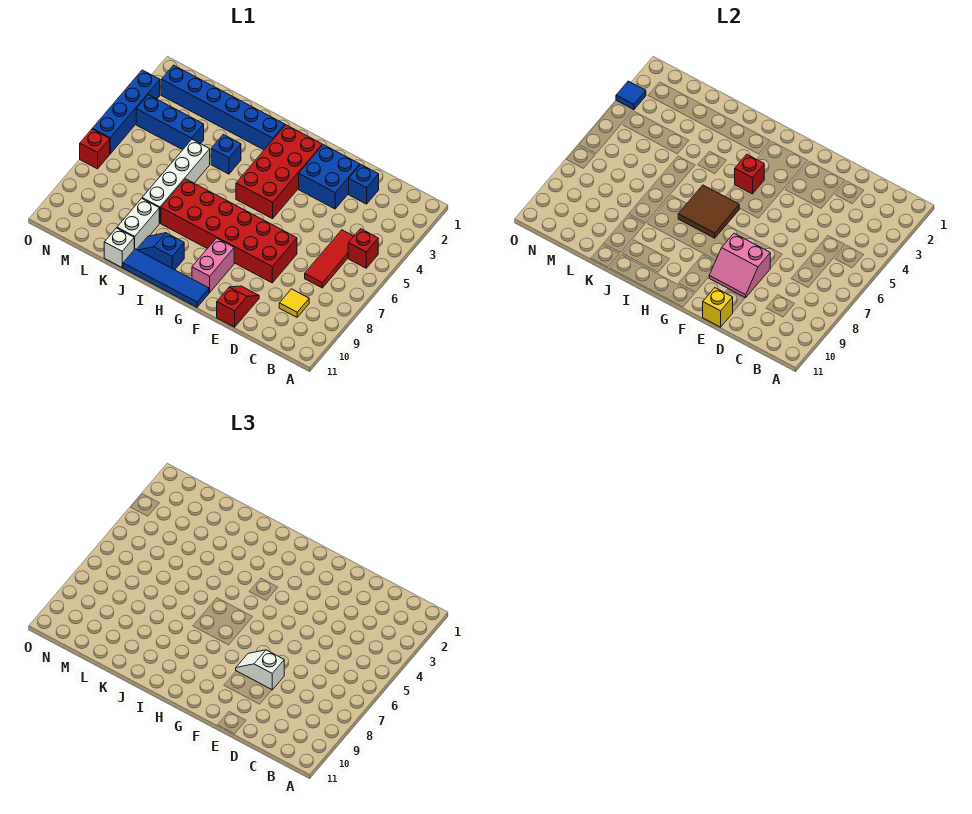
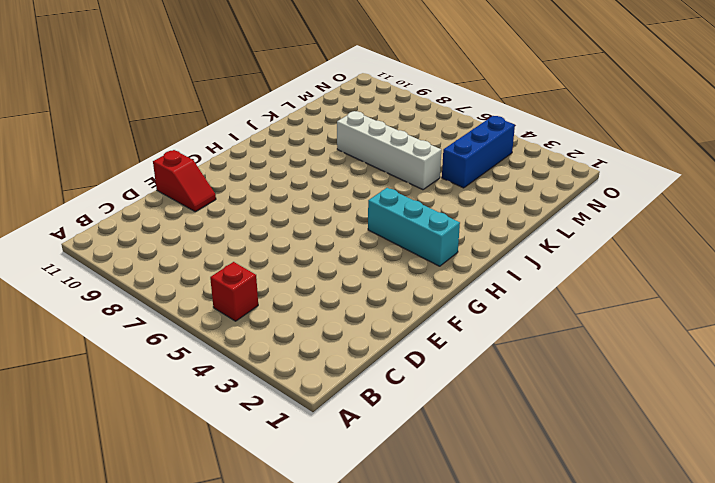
cyan brick H2:H4 level 1 -> red brick G2:H5 level 1
none -> red tile C5:C7 level 1
none -> yellow tile C9 level 1
none -> blue brick D2 level 1

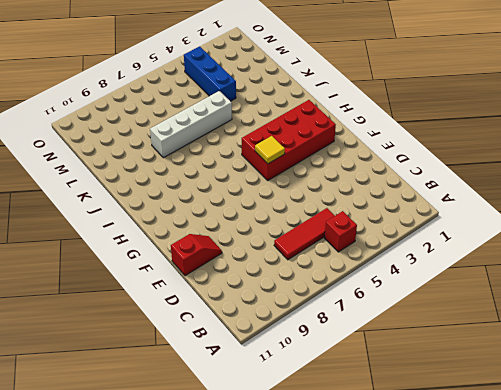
yellow tile G5 level 2 -> yellow tile C9 level 1
none -> blue brick D2 level 1
none -> blue brick E2:F3 level 1
none -> red brick E7:J8 level 1

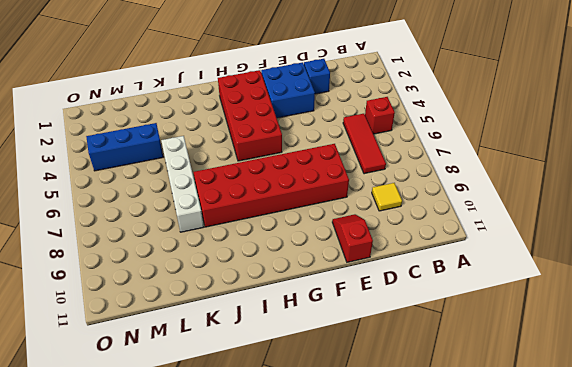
none -> pink brick G9:G10 level 1
none -> blue tile G11:J11 level 1
none -> blue brick I2:N2 level 1

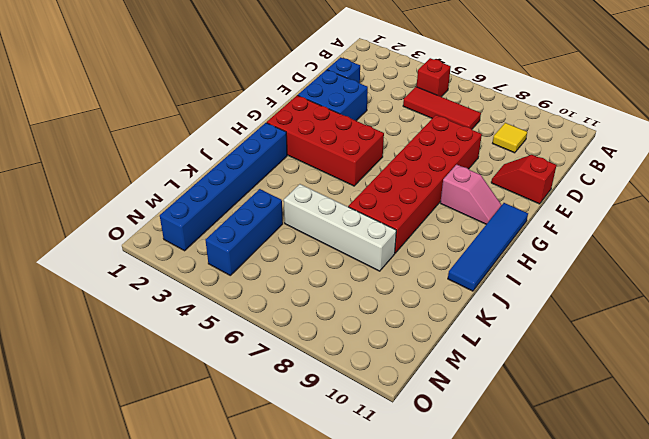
pink slope G9:G10 level 1 top 9 -> pink brick G9:G10 level 1
none -> blue slope I10:J10 level 1 top I
none -> blue brick J4 level 1
none -> white brick K9:K10 level 1

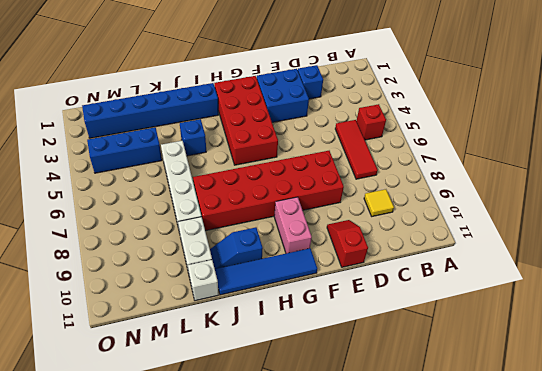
none -> blue brick O3:O6 level 1
none -> red brick O7 level 1
none -> pink slope E8:F9 level 2 top 8

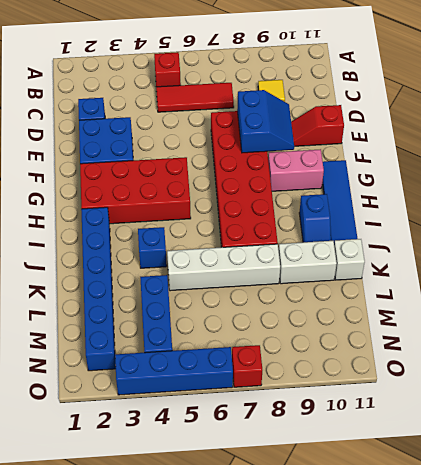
blue slope E8:F9 level 2 top 8 -> pink slope E8:F9 level 2 top 8
none -> yellow brick E11 level 2
none -> red brick H4 level 2
none -> brown tile H6:I7 level 2

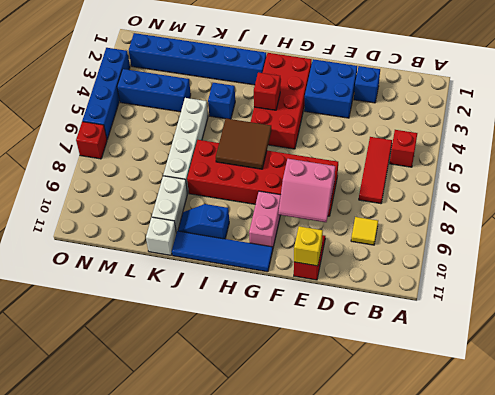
none -> blue tile O3 level 2
none -> white slope E8:F8 level 3 top E

